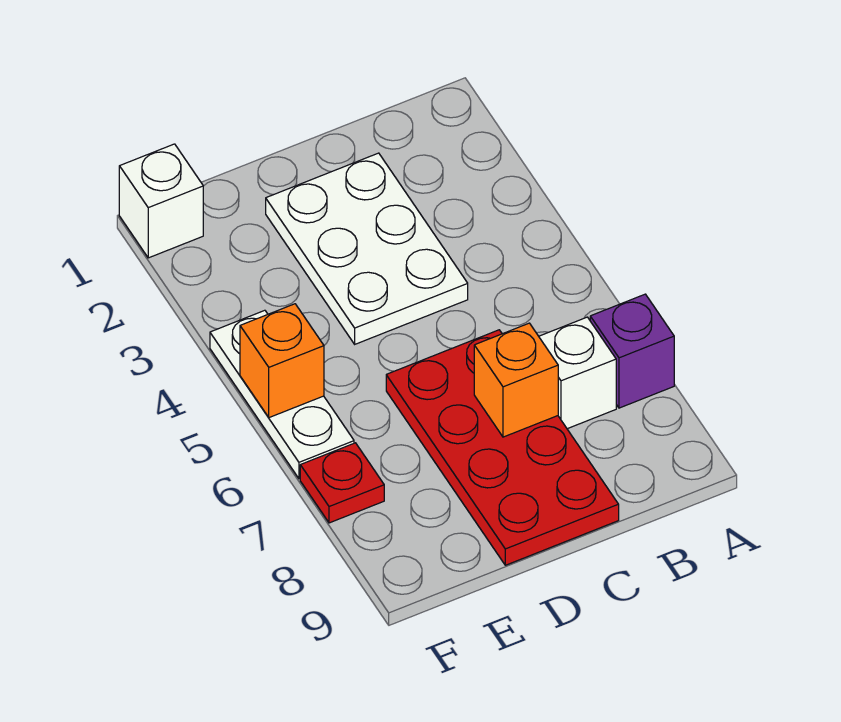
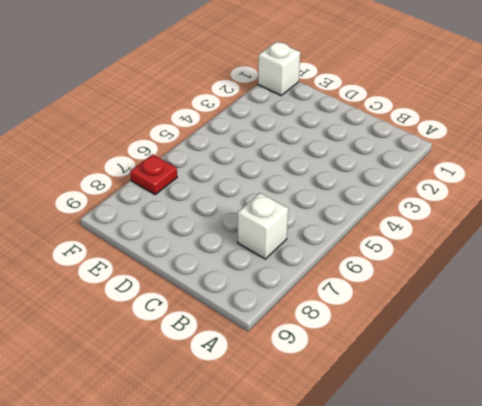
none -> purple brick A7 level 1
none -> white plate C2:D4 level 1

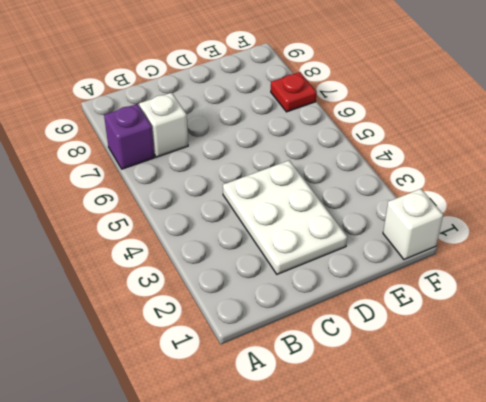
none -> red plate C6:D9 level 1
none -> white plate F4:F6 level 1

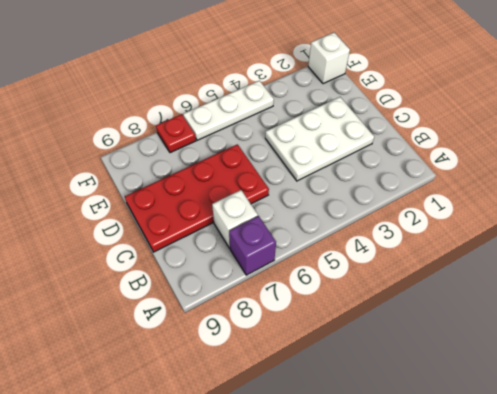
none -> orange brick C7 level 2
none -> orange brick F5 level 2

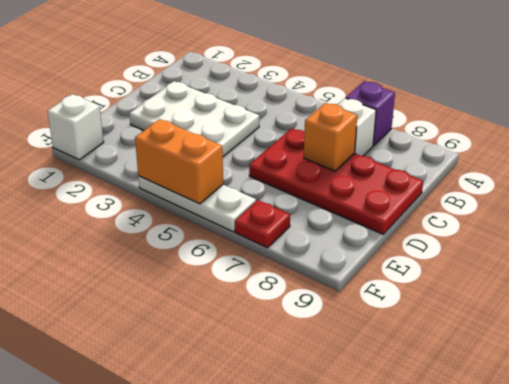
orange brick F4:F5 level 2 -> orange brick F5 level 2

